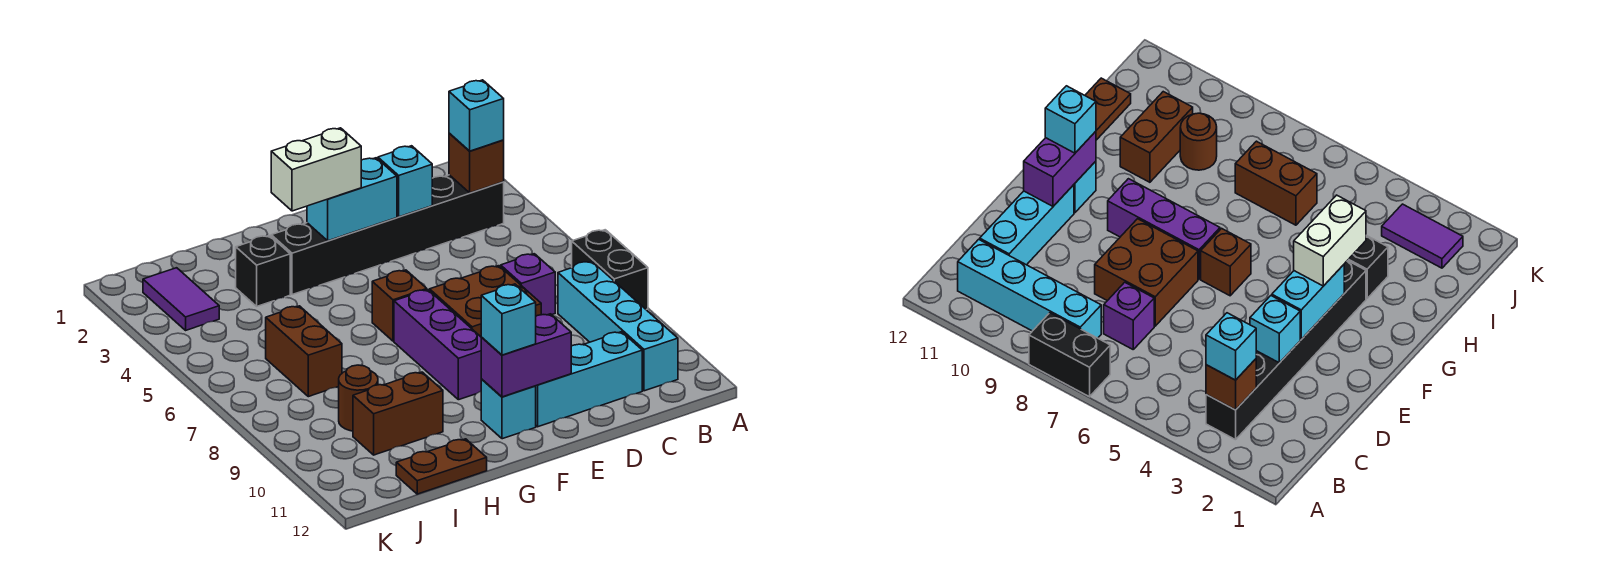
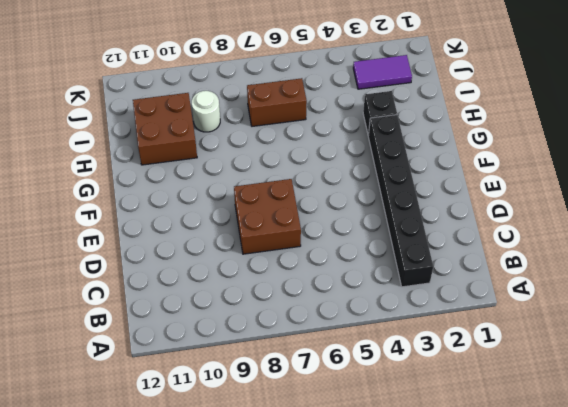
brown brick H10:I11 level 1 -> brown brick H10:I10 level 1
white round brick I9 level 1 -> brown round brick I9 level 1
none -> black brick A7:A8 level 1
none -> cyan brick B8:B11 level 1
none -> purple brick C7 level 1

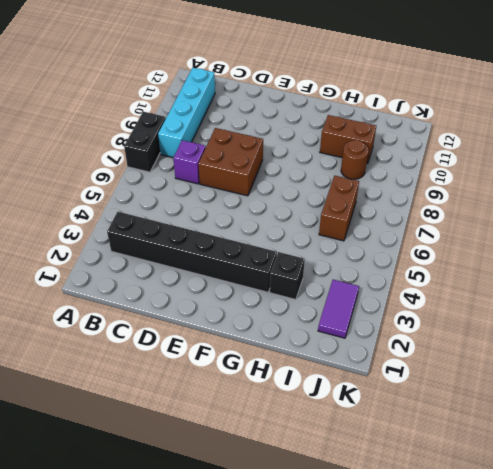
none -> cyan brick C11:E11 level 1
none -> brown brick F6 level 1
none -> purple brick F7:F9 level 1

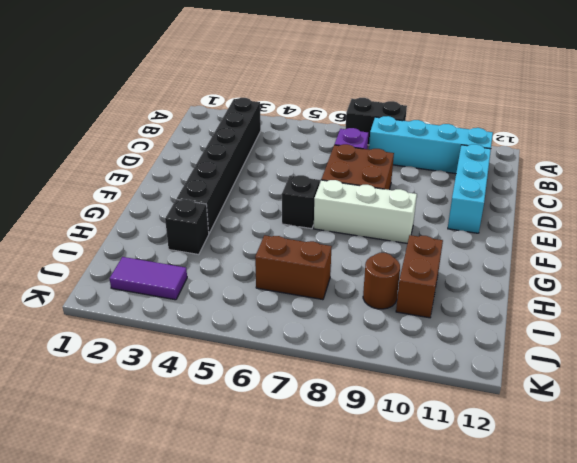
black brick F6 level 1 -> brown brick F6 level 1
white brick F7:F9 level 1 -> purple brick F7:F9 level 1
none -> cyan brick F11 level 1
none -> brown plate H12:I12 level 1
none -> brown brick B3 level 2

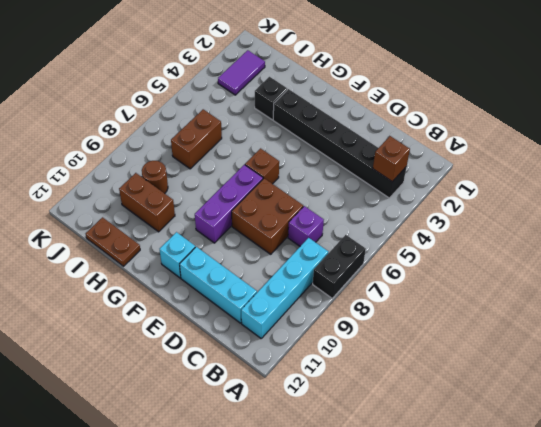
none -> cyan brick D3 level 2
none -> cyan brick E3:F3 level 2
none -> purple brick E11:F11 level 2

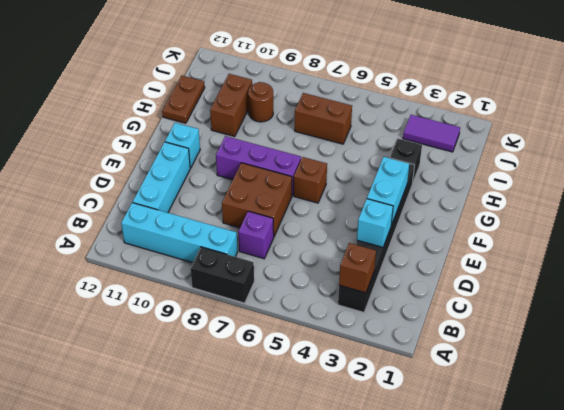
none -> purple brick E11:F11 level 2
none -> cyan brick B3 level 3
none -> white brick F3:G3 level 3

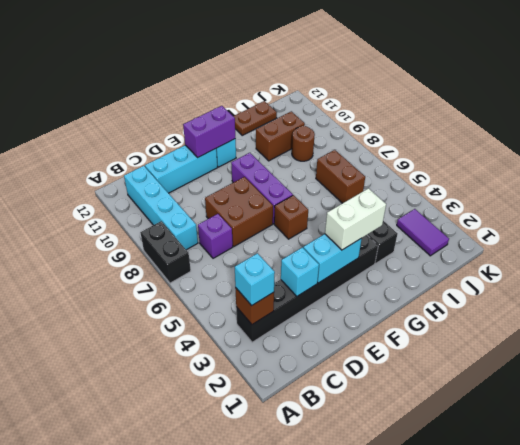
none -> cyan brick F11 level 3

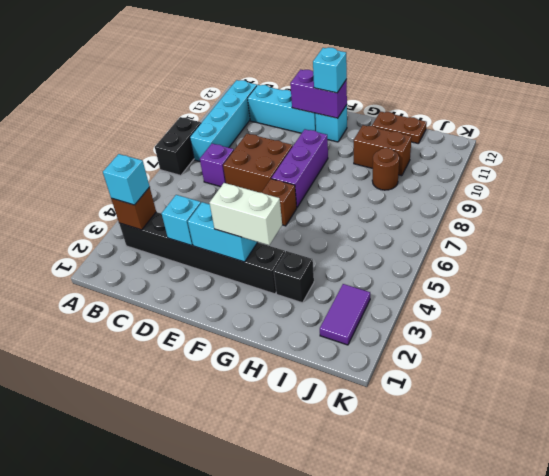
none -> brown brick I6:I7 level 1

